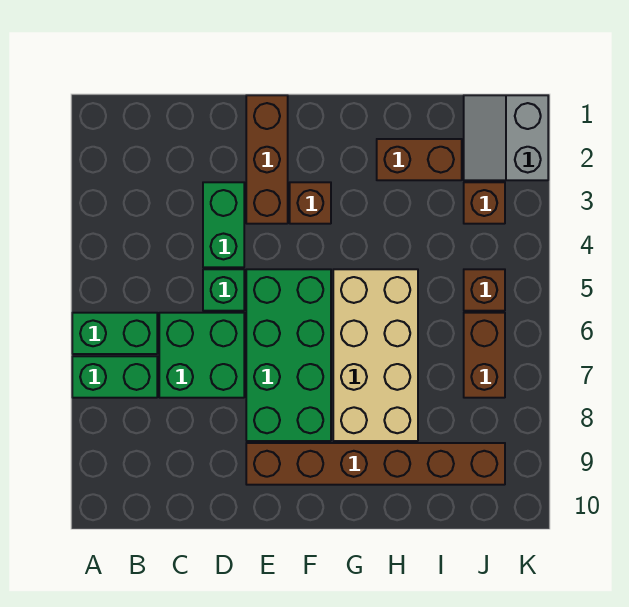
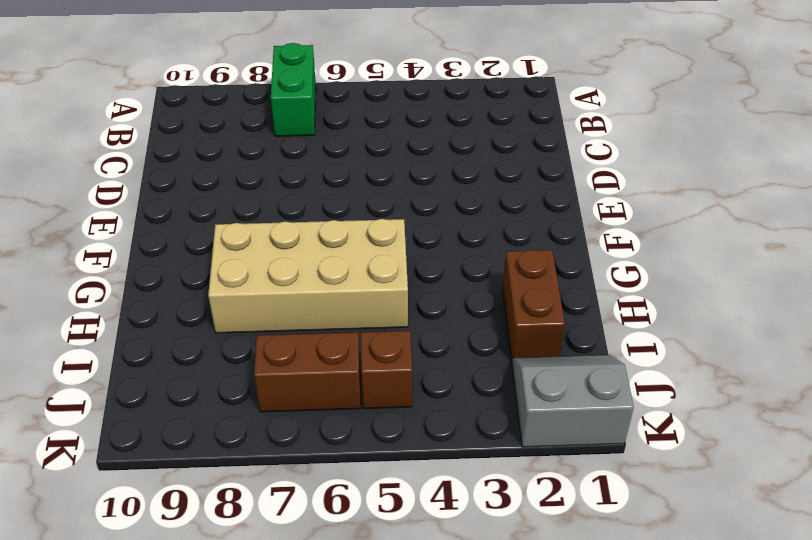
none -> green brick A6:B6 level 1
none -> green brick C6:D7 level 1
none -> green brick D3:D4 level 1

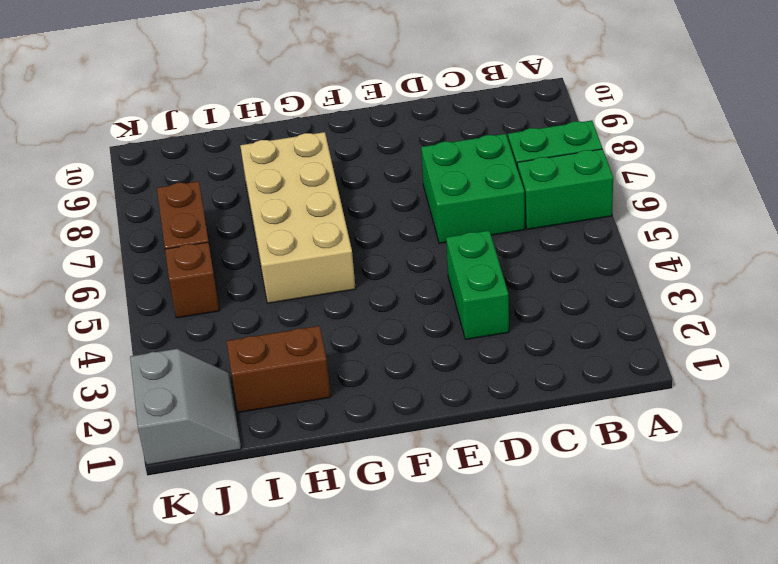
none -> green brick D5 level 1
none -> brown brick E1:E3 level 1
none -> green brick E5:F8 level 1

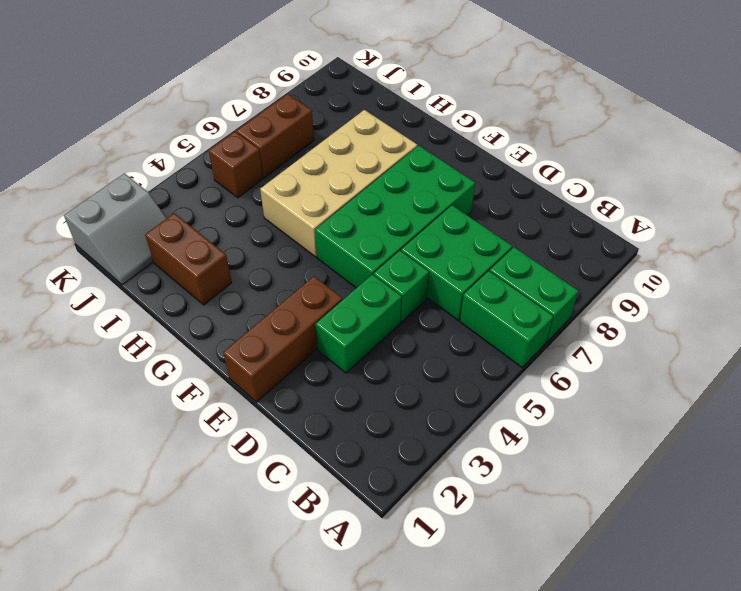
none -> brown brick E9:J9 level 1
none -> brown brick F3 level 1
none -> brown brick J3 level 1

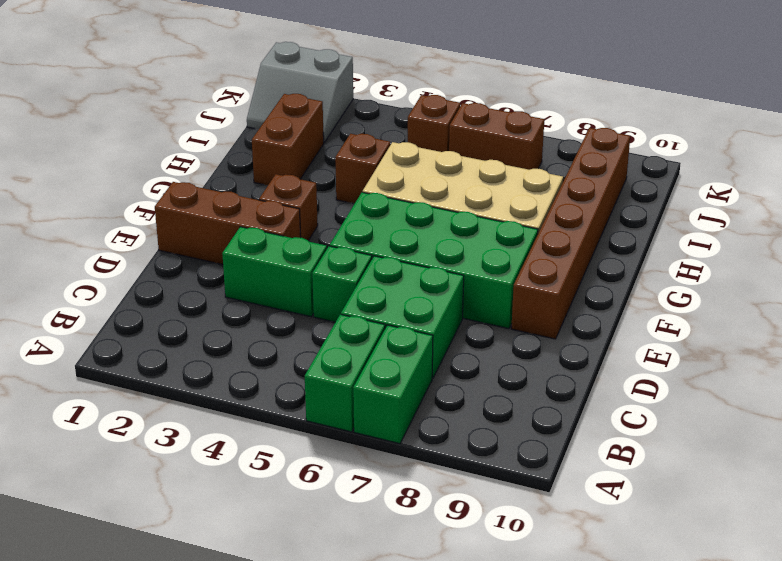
brown brick H4 level 1 -> brown brick J3 level 1

